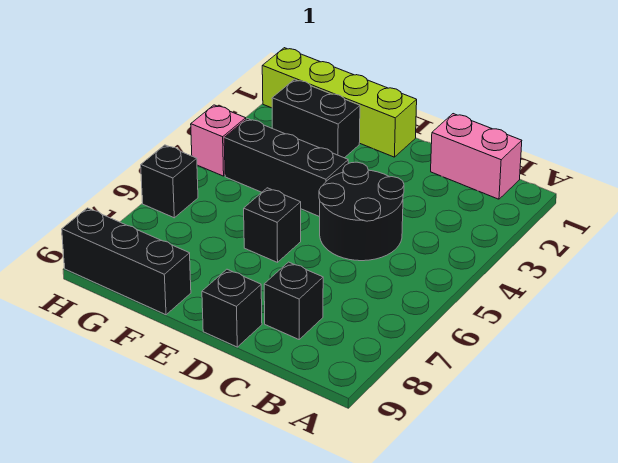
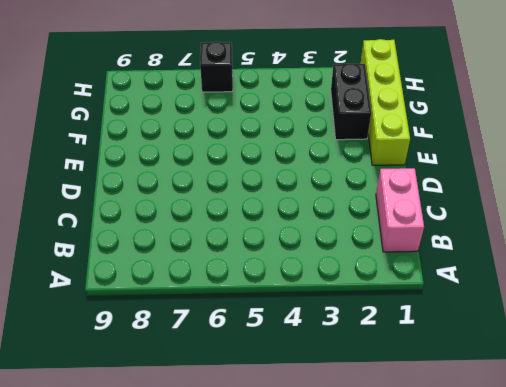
none -> black round brick C4:D5 level 1
none -> black brick C8 level 1

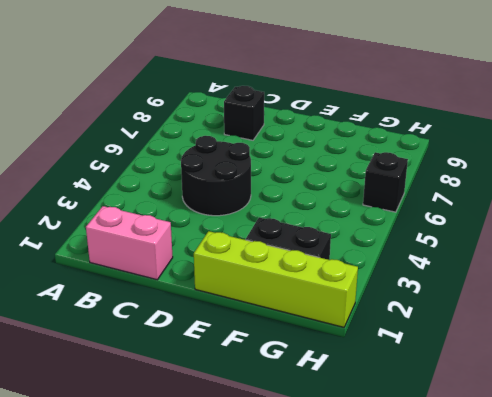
none -> black brick D9 level 1
none -> black brick E4:G4 level 1

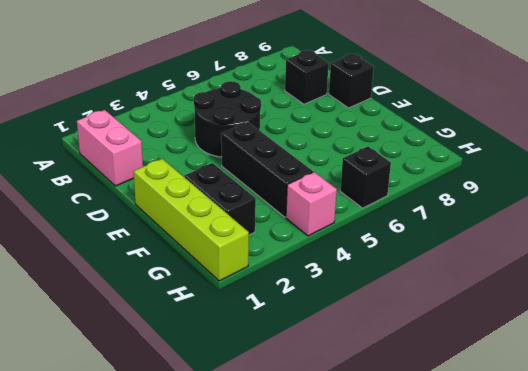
none -> black brick E6 level 1
none -> black brick F9:H9 level 1

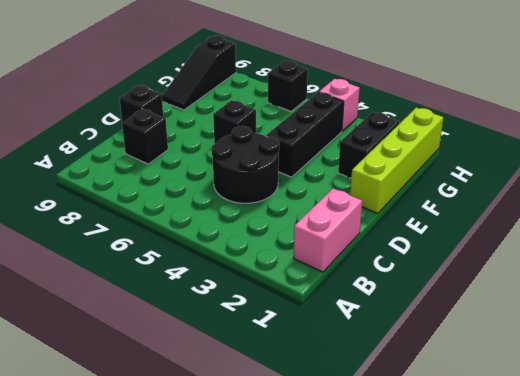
black slope F9:H9 level 1 top H -> black brick F9:H9 level 1

